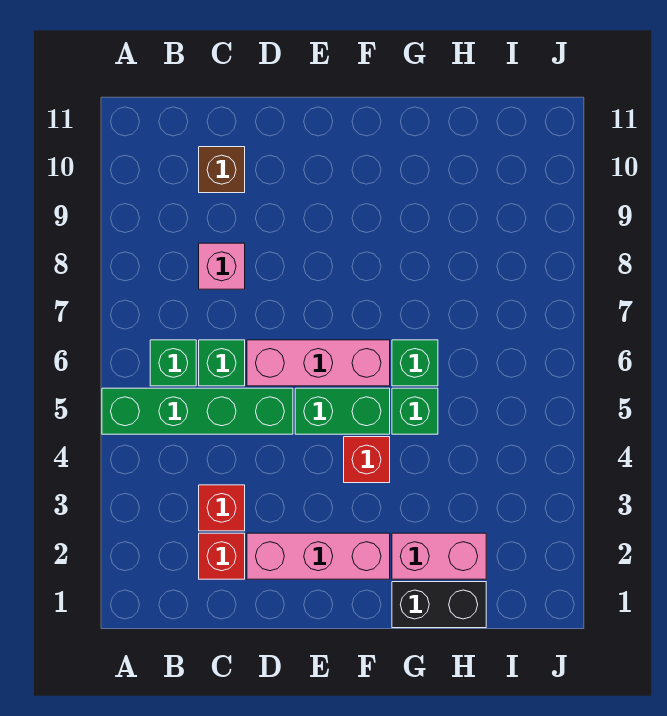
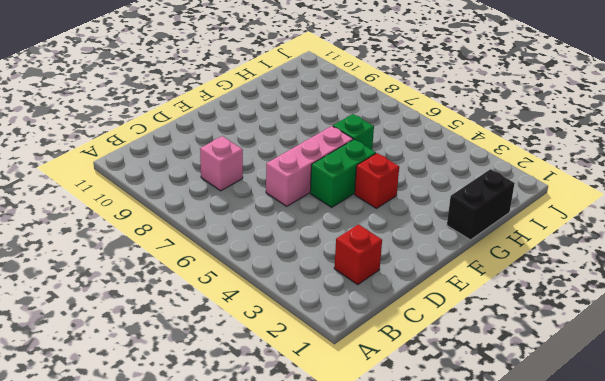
none -> green brick A5:D5 level 1
none -> green brick B6 level 1
none -> red brick C3 level 1

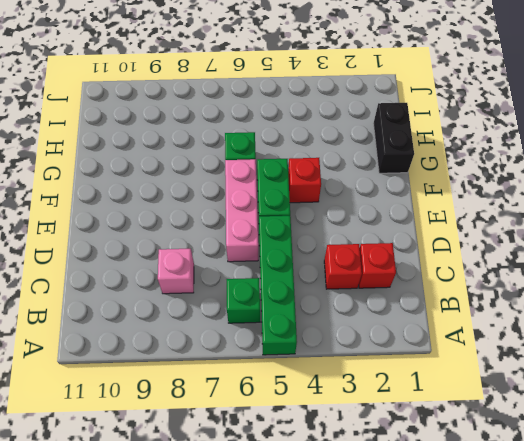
none -> green brick C6 level 1
none -> brown brick C10 level 1
none -> pink brick D2:F2 level 1

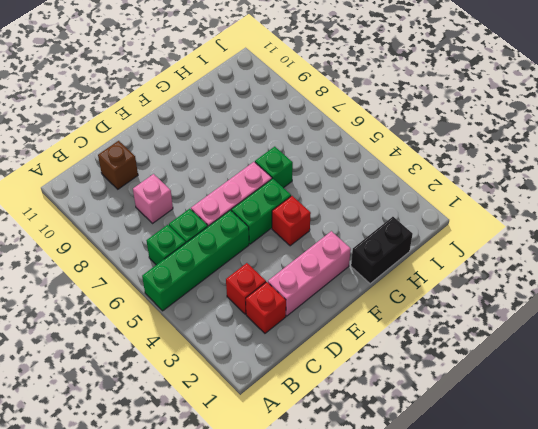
none -> pink brick G2:H2 level 1
none -> green brick G5 level 1

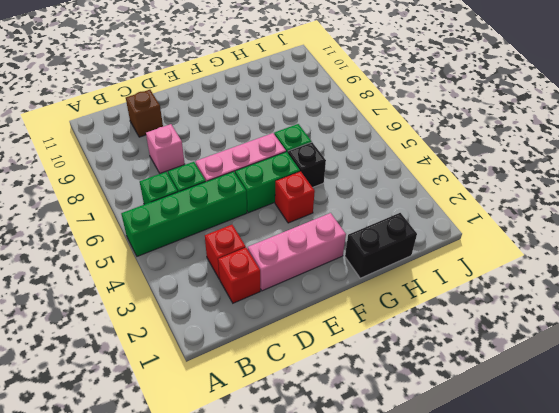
black brick G5 level 1 -> green brick G5 level 1
none -> pink brick G2:H2 level 1

